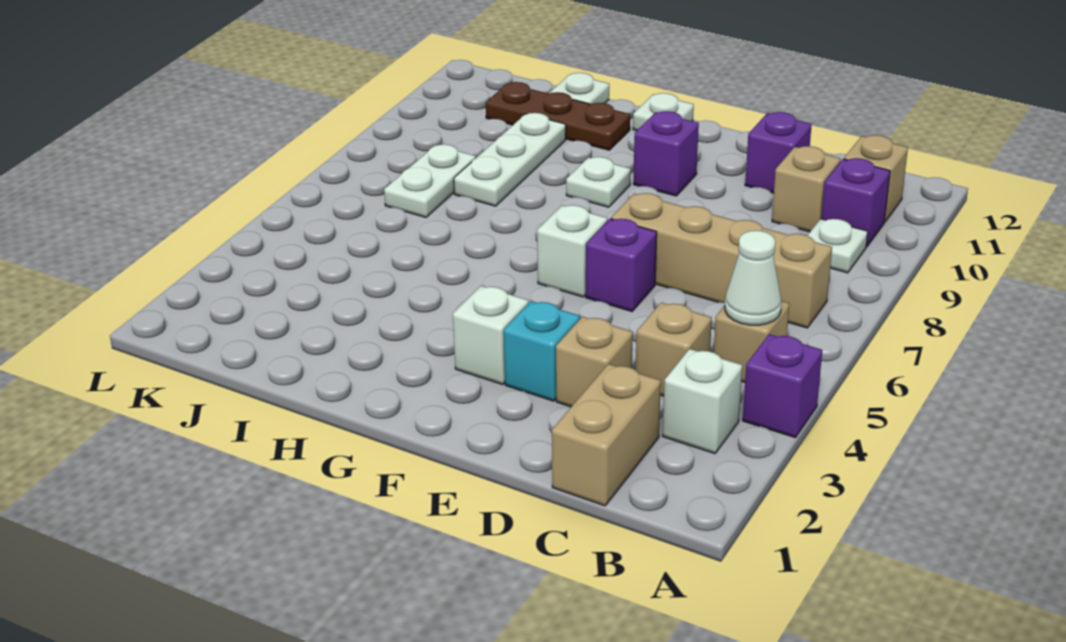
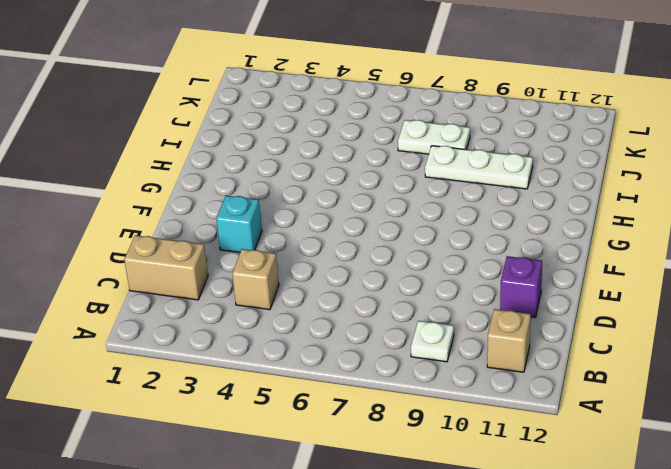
none -> purple brick A4 level 1
none -> white brick B3 level 1
none -> tan brick B5 level 1

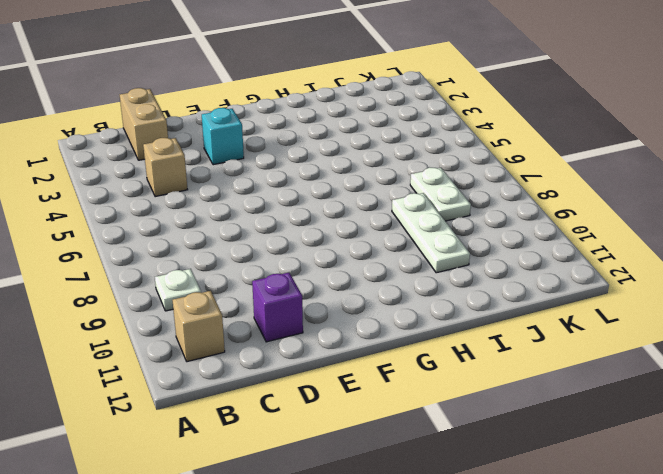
none -> purple brick A4 level 1
none -> white brick B3 level 1
none -> tan brick B5 level 1

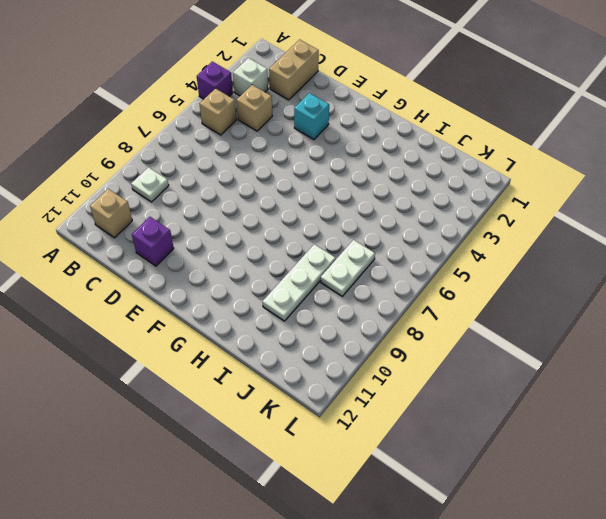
none -> tan brick B7:E7 level 1
none -> purple brick B10 level 1
none -> tan brick C10 level 1

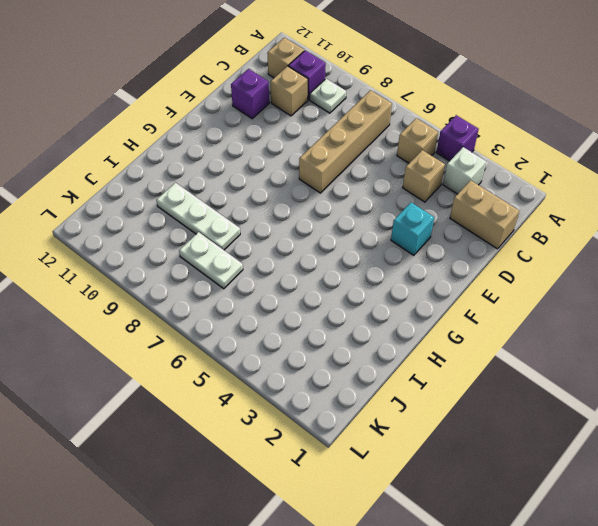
none -> tan brick D3 level 1
none -> purple brick E6 level 1
none -> white brick F3 level 1

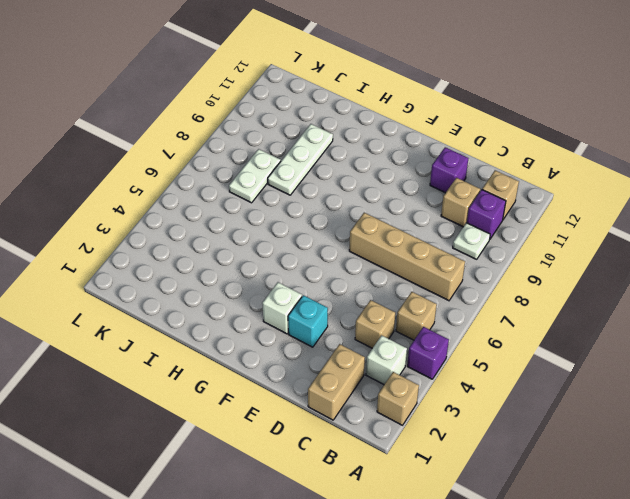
tan brick A2 level 1 -> tan brick D3 level 1
none -> purple brick E6 level 1
none -> white brick F6 level 1
none -> purple brick F10 level 1

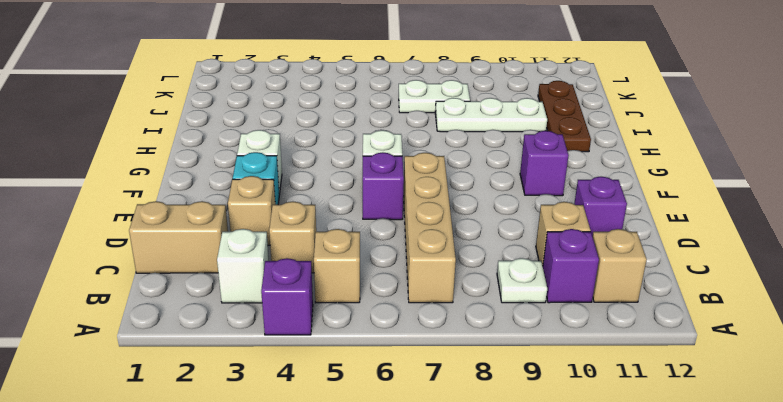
none -> white plate G9 level 1
none -> white plate G12 level 1
none -> white plate I12 level 1

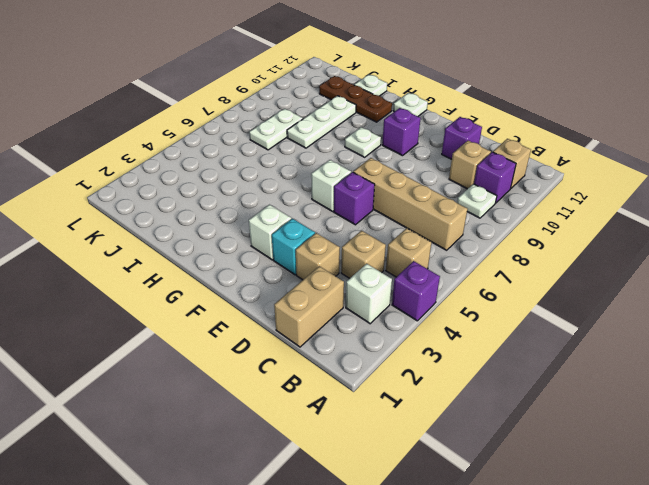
none -> white cone B5 level 2

